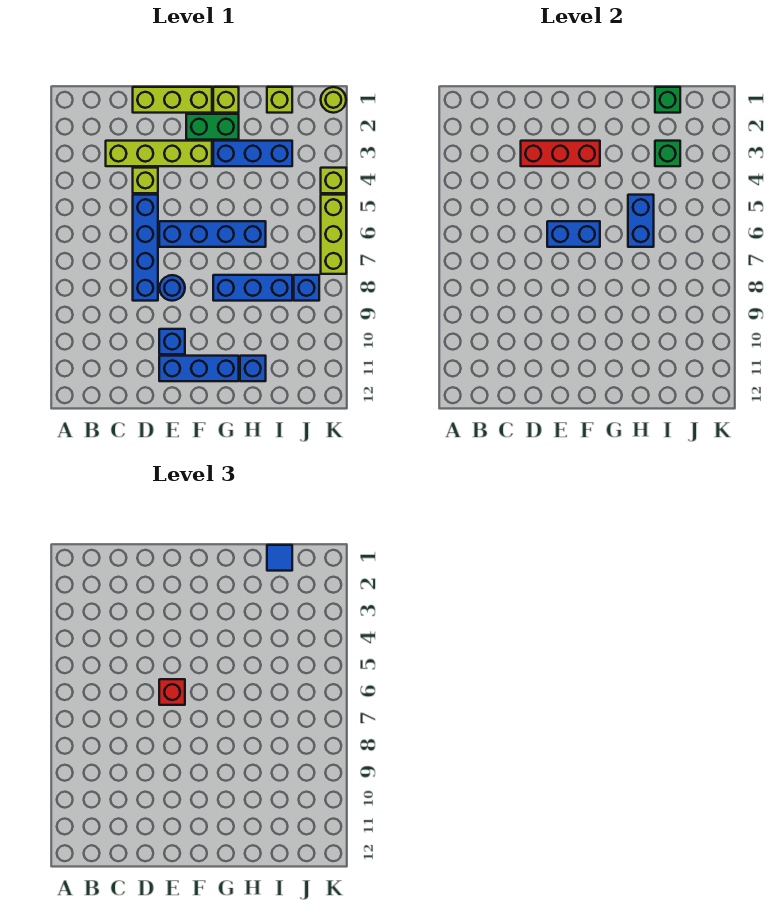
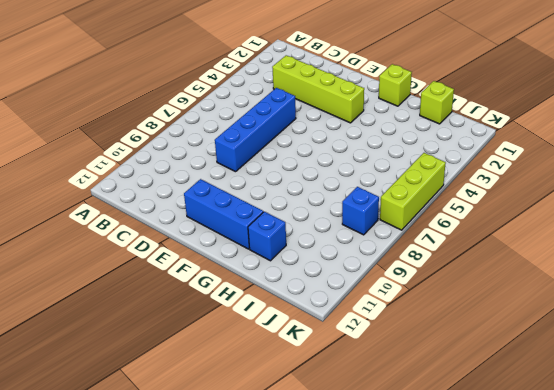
none -> lime brick D1:F1 level 1
none -> lime brick D4 level 1
none -> blue brick E6:H6 level 1

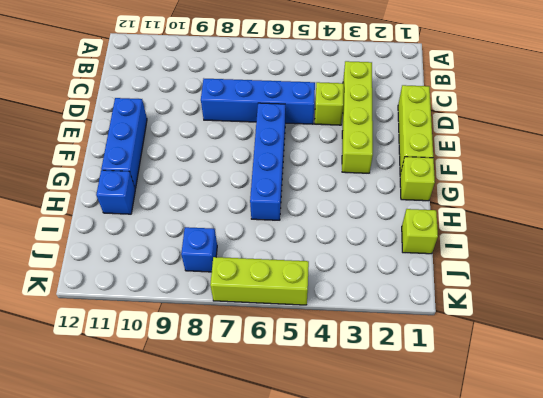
none -> blue round brick E8 level 1
none -> blue brick E10 level 1
none -> green brick F2:G2 level 1

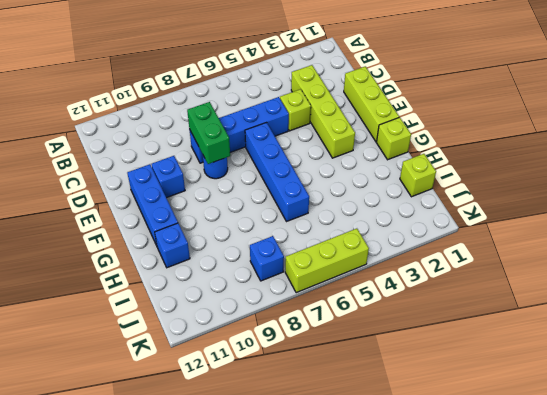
green brick D8:E8 level 2 -> green brick F2:G2 level 1
none -> blue brick G3:I3 level 1
none -> blue brick G8:I8 level 1
none -> lime round brick K1 level 1

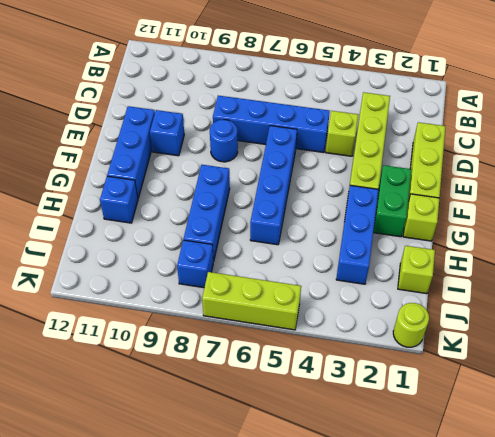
none -> lime brick K4 level 1
none -> red brick D3:F3 level 2
none -> blue brick E6:F6 level 2

